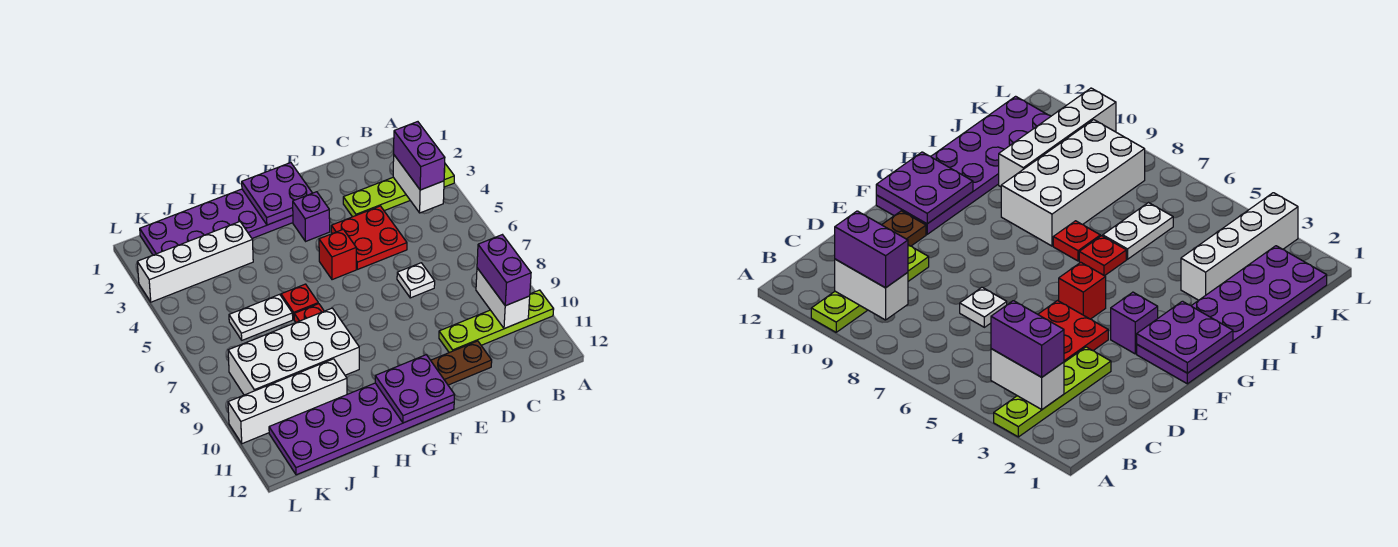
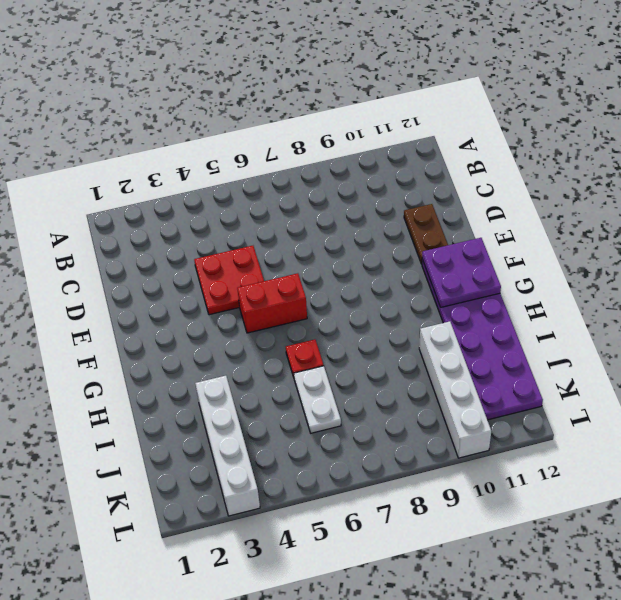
red brick F5:F6 level 1 -> red brick F5 level 1
none -> lime plate A3:D3 level 1
none -> lime plate A10:D10 level 1
none -> white plate D7 level 1

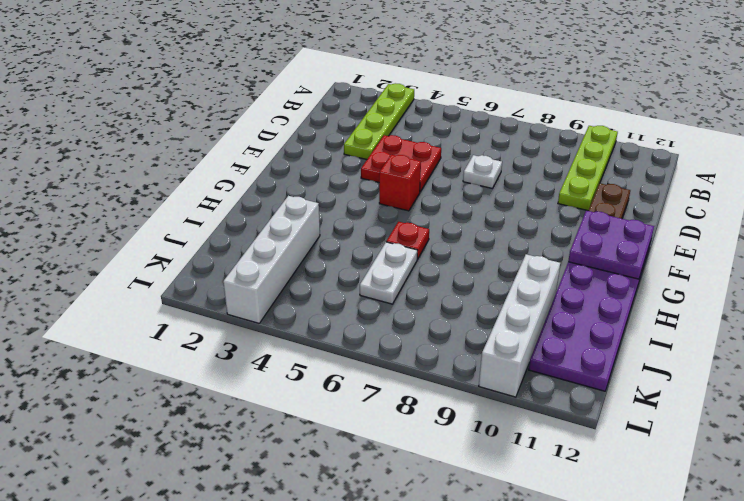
none -> purple plate F1:K2 level 1
none -> purple brick F3 level 1
none -> red plate H7 level 1

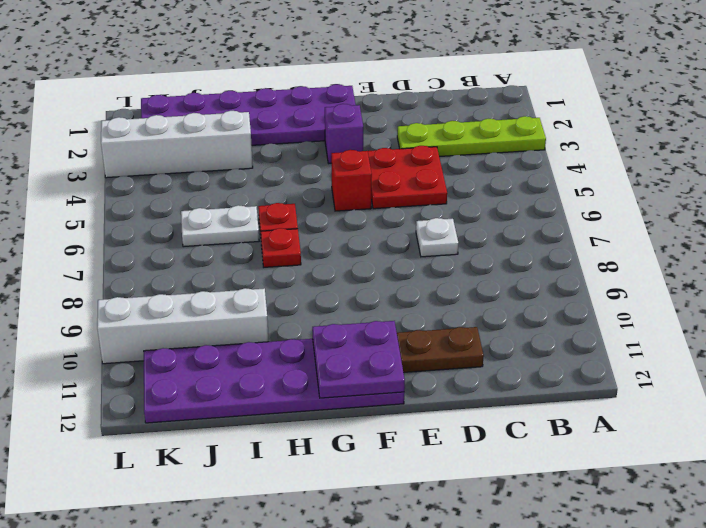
none -> lime plate A10:D10 level 1
none -> white brick H8:K9 level 1
none -> white brick B3:B4 level 2

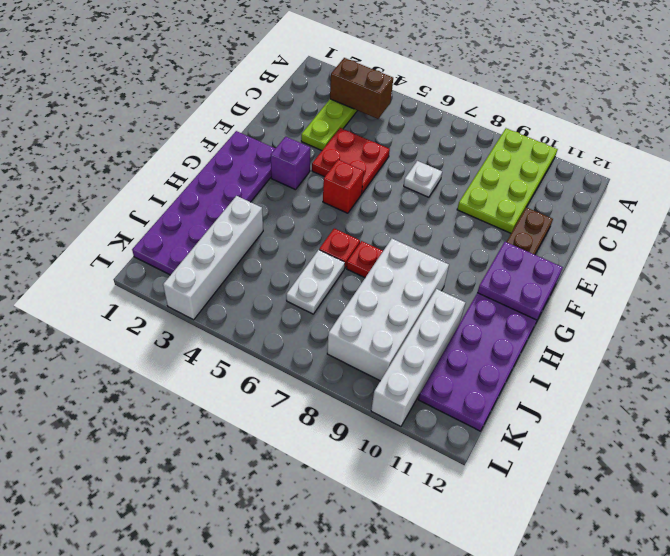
lime plate A9:D10 level 1 -> lime plate A10:D10 level 1
brown brick B3:B4 level 2 -> white brick B3:B4 level 2
none -> white brick B9:B10 level 2
none -> purple plate F1:G2 level 2
none -> purple brick B3:B4 level 3

